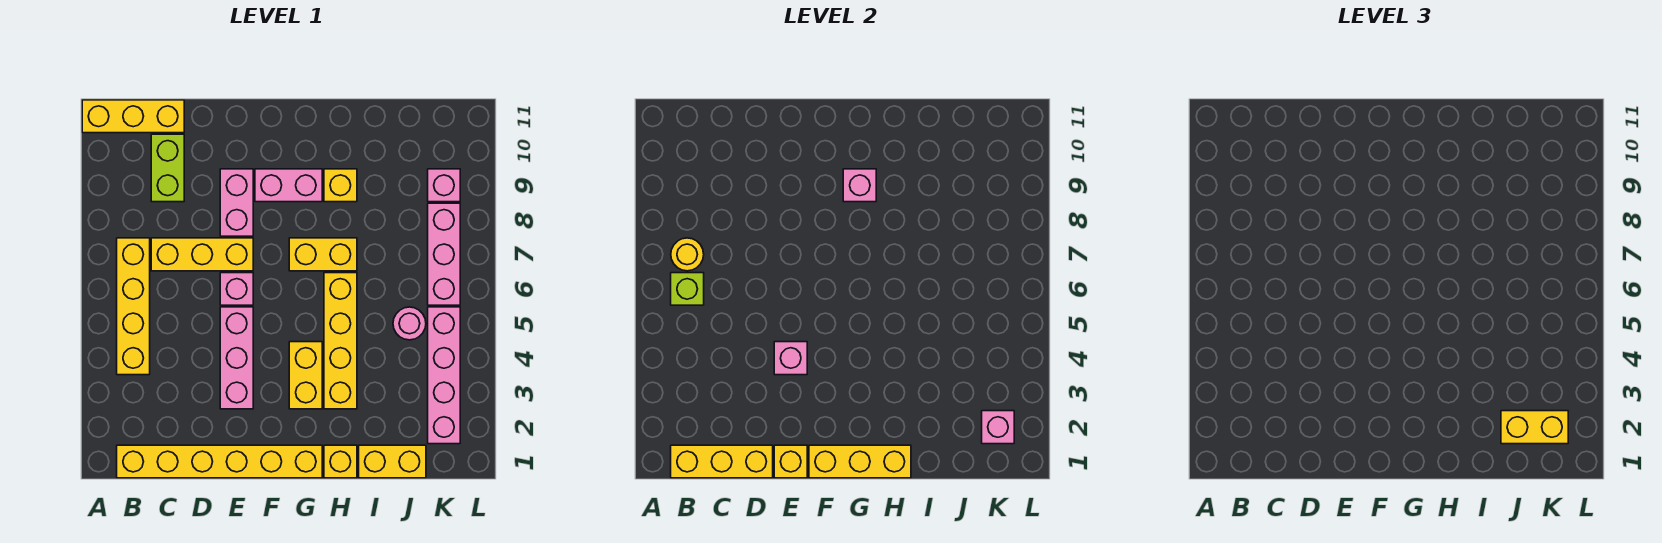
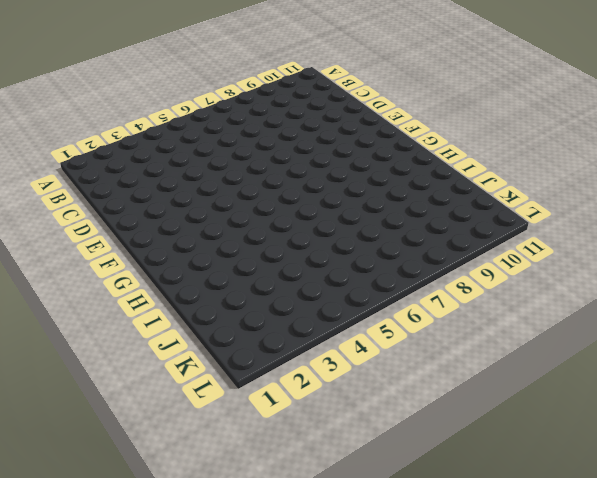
none -> yellow brick A11:C11 level 1
none -> yellow brick B1:G1 level 1
none -> yellow brick B4:B7 level 1

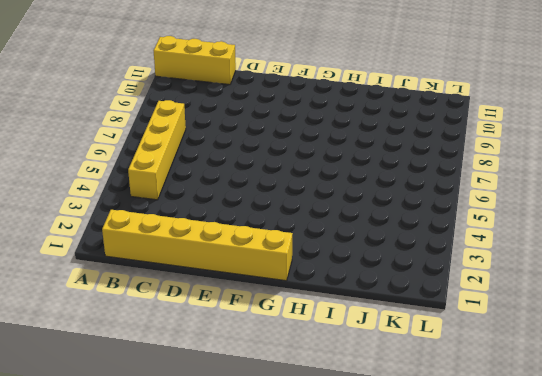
none -> yellow brick C7:E7 level 1
none -> lime brick C9:C10 level 1
none -> pink brick E3:E5 level 1

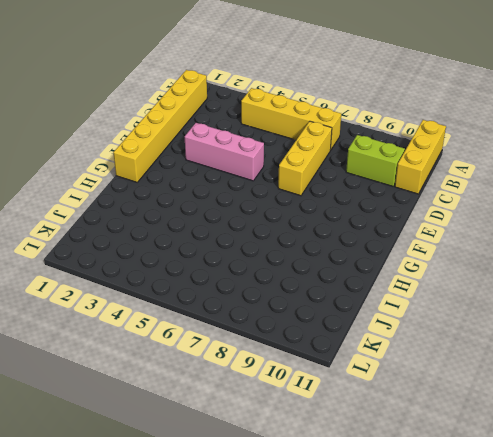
none -> pink brick E6 level 1
none -> pink brick E8:E9 level 1
none -> pink brick F9:G9 level 1

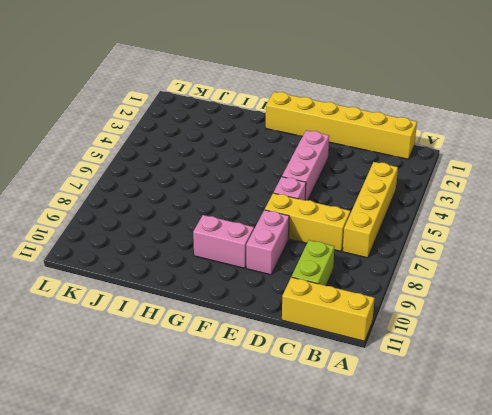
none -> yellow brick G3:G4 level 1
none -> yellow brick G7:H7 level 1
none -> yellow brick H1 level 1

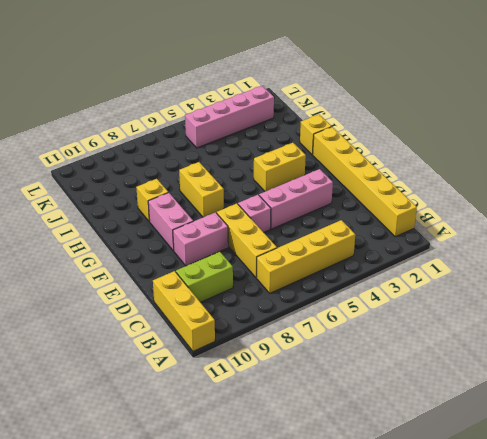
none -> yellow brick H3:H6 level 1
none -> yellow brick I1:J1 level 1
none -> pink round brick J5 level 1

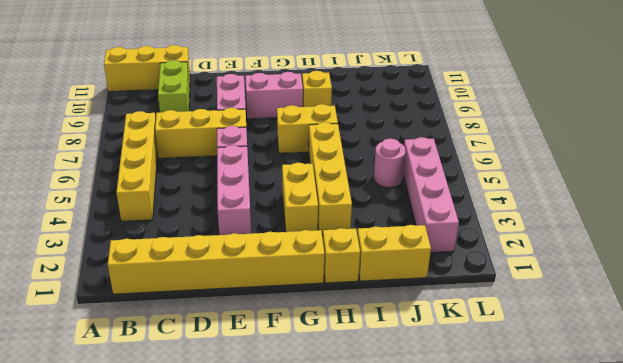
none -> pink brick K6:K8 level 1
none -> pink brick K9 level 1
none -> yellow brick B1:D1 level 2

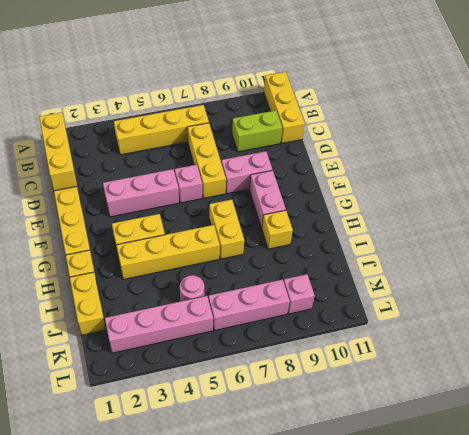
none -> lime brick B6 level 2
none -> yellow round brick B7 level 2
none -> yellow brick E1 level 2

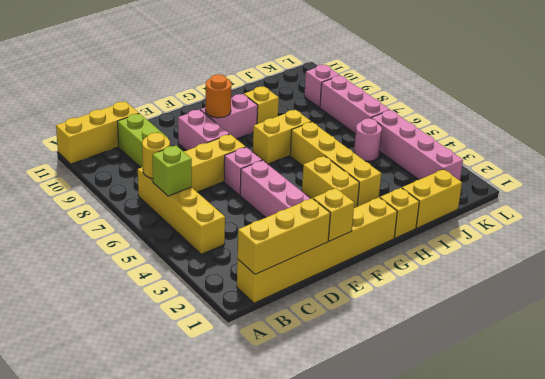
orange round brick F9 level 2 -> none
none -> pink brick E4 level 2
none -> yellow brick F1:H1 level 2
none -> pink brick G9 level 2

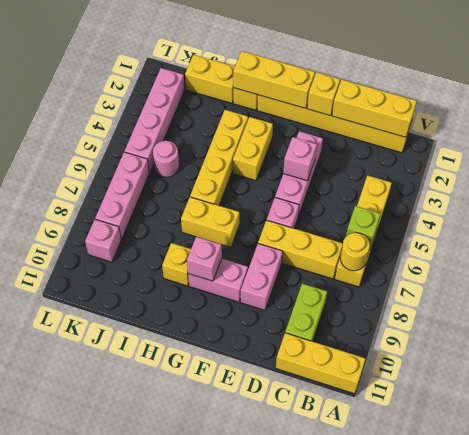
none -> pink brick K2 level 2
none -> yellow brick J2:K2 level 3

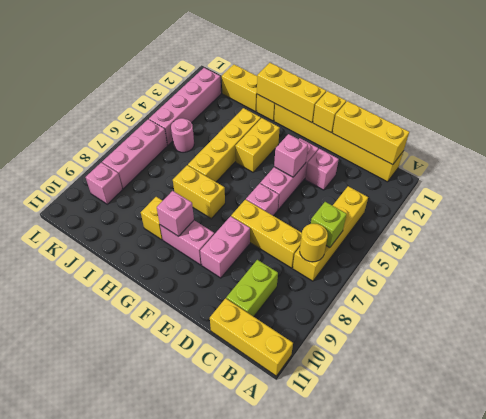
pink brick D3 level 1 -> pink brick K2 level 2
none -> yellow brick J2:K2 level 3

